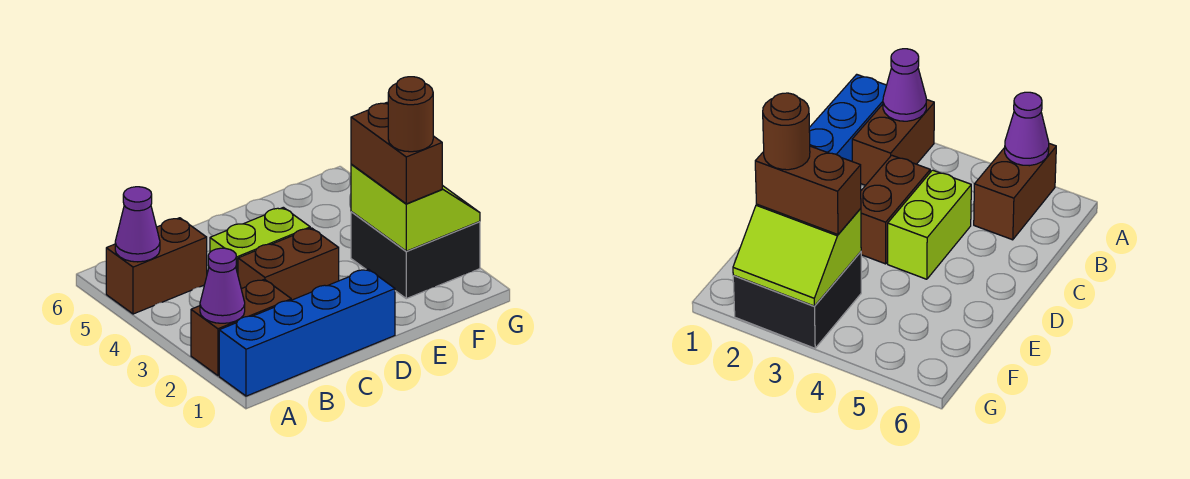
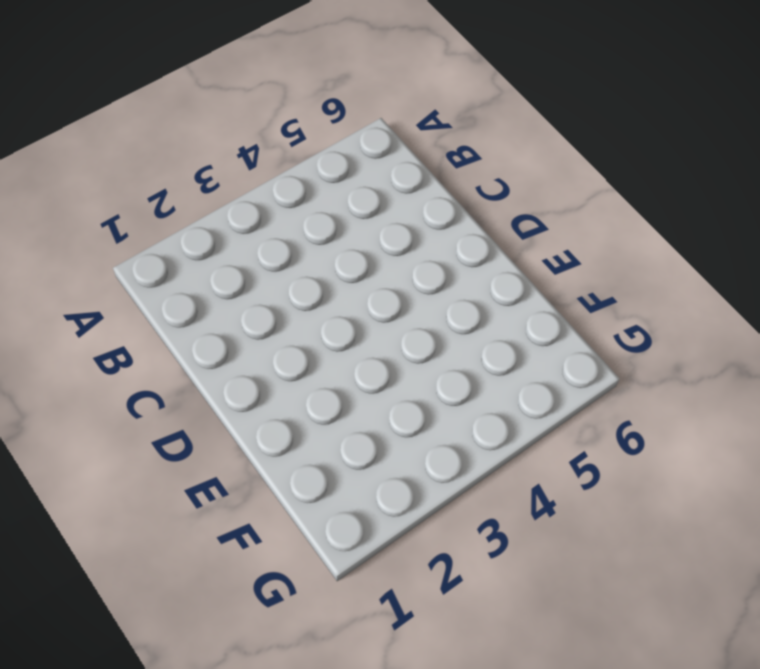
none -> blue brick A1:D1 level 1
none -> brown brick A2:B2 level 1

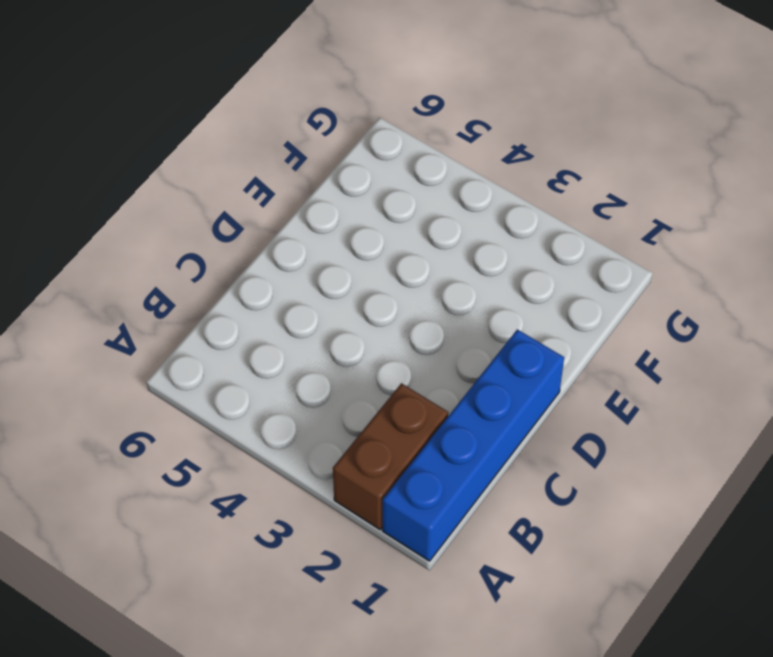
none -> brown brick A5:B5 level 1
none -> brown brick C3:D3 level 1

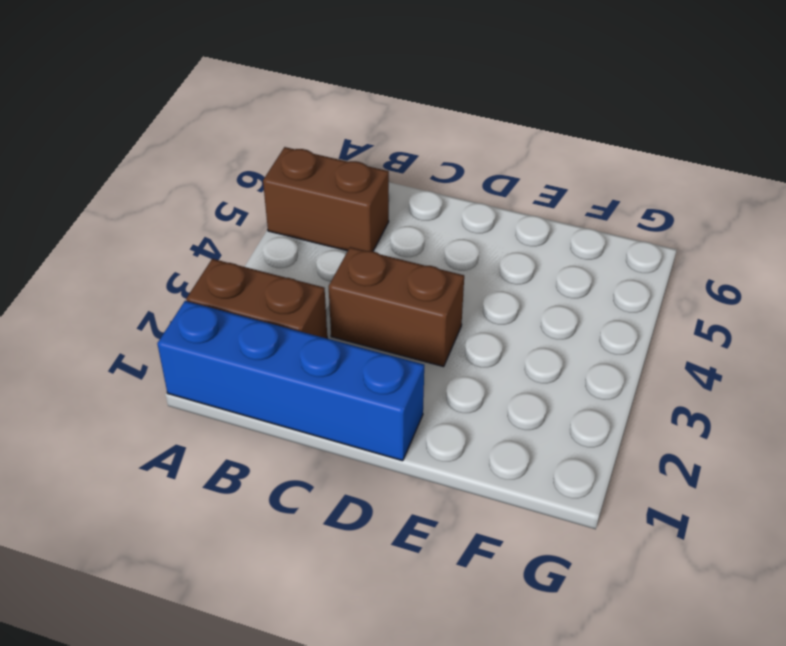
none -> lime brick C4:D4 level 1
none -> black brick F2:G3 level 1

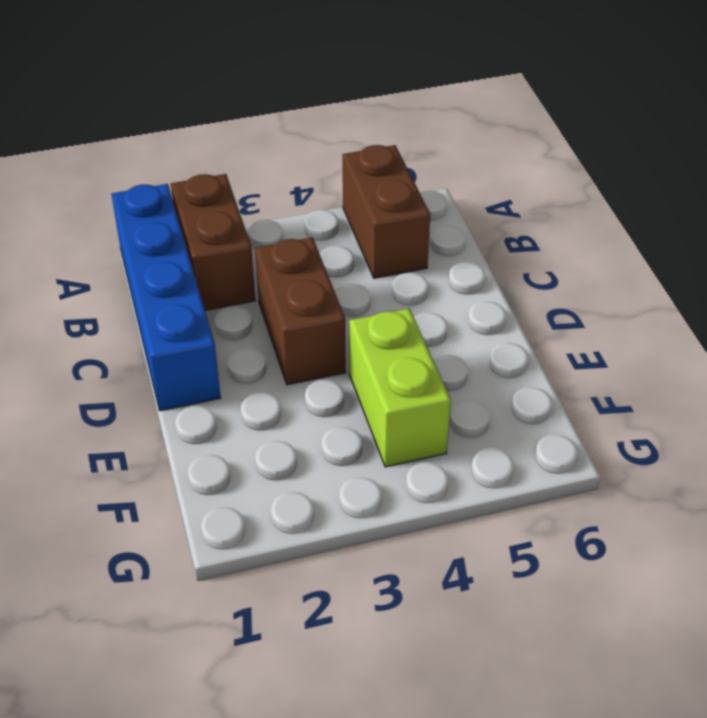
lime brick E4:F4 level 1 -> lime brick C4:D4 level 1
none -> black brick F2:G3 level 1
none -> purple cone A2 level 2

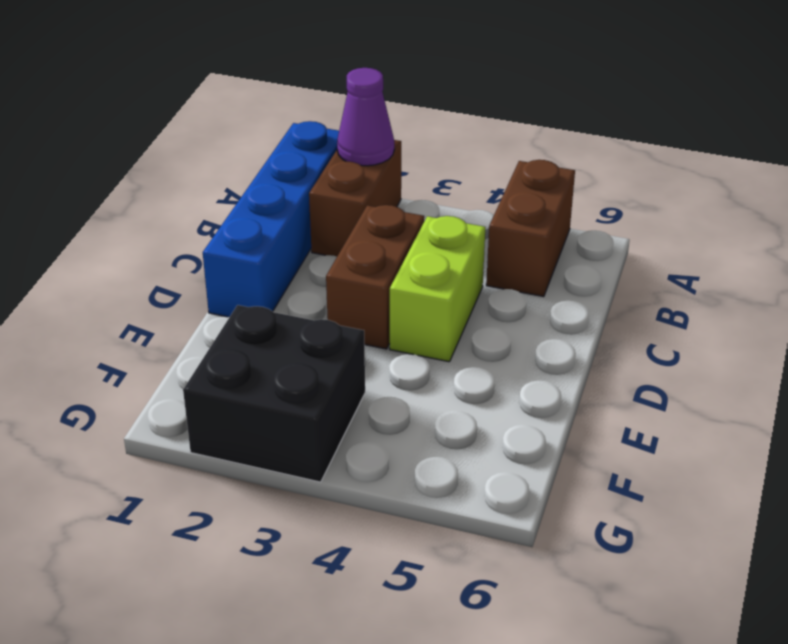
none -> purple cone A5 level 2
none -> lime slope F2:G3 level 2 top F

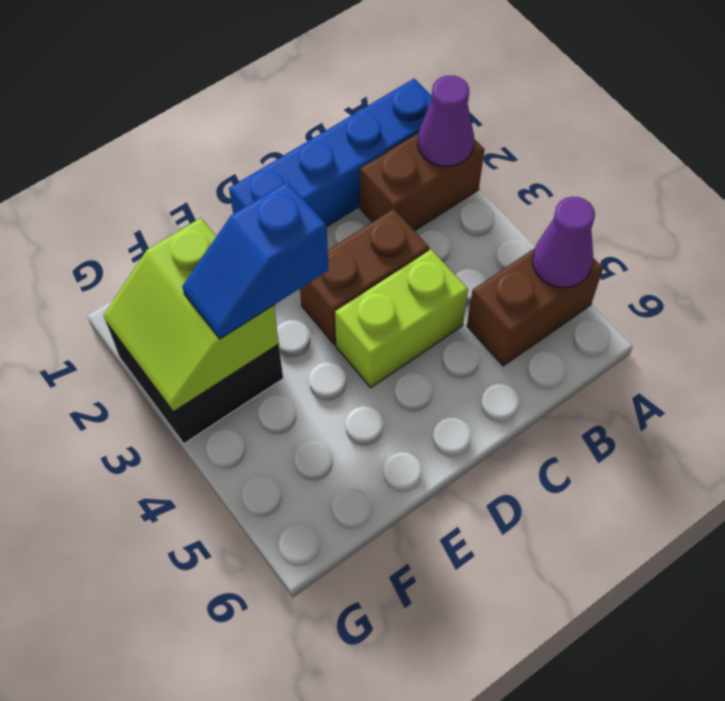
blue slope E3:F3 level 3 top E -> brown brick F2:F3 level 3
none -> brown round brick F2 level 4

